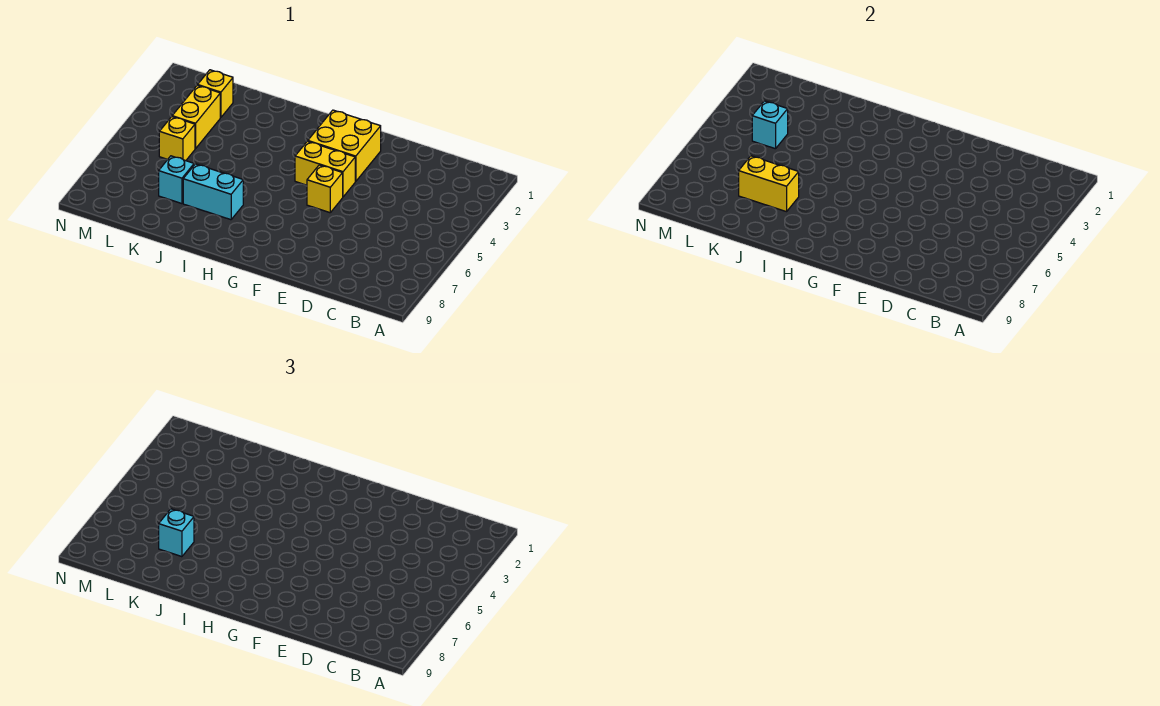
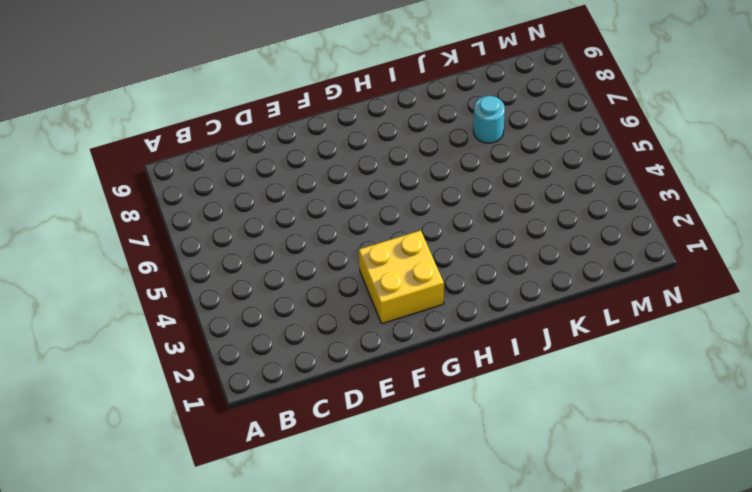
cyan round brick K7 level 1 -> cyan brick K7 level 1
none -> yellow brick F4:G4 level 1
none -> yellow brick F5 level 1

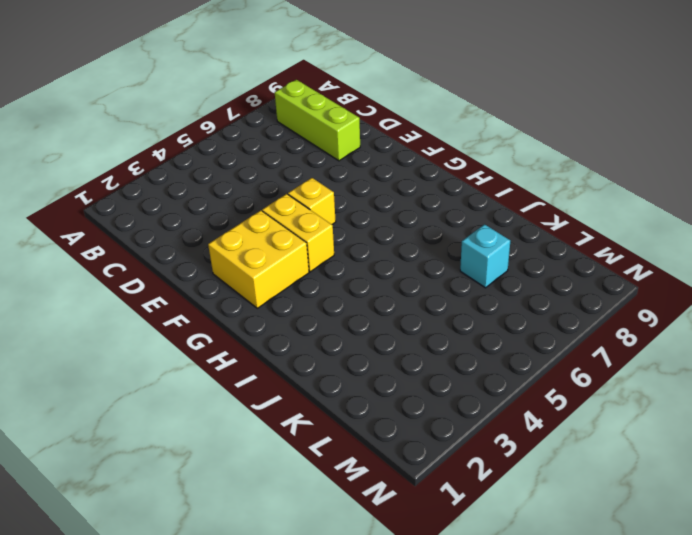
lime brick B8:D8 level 1 -> none
none -> cyan brick I7:J7 level 1
none -> yellow brick L2 level 1

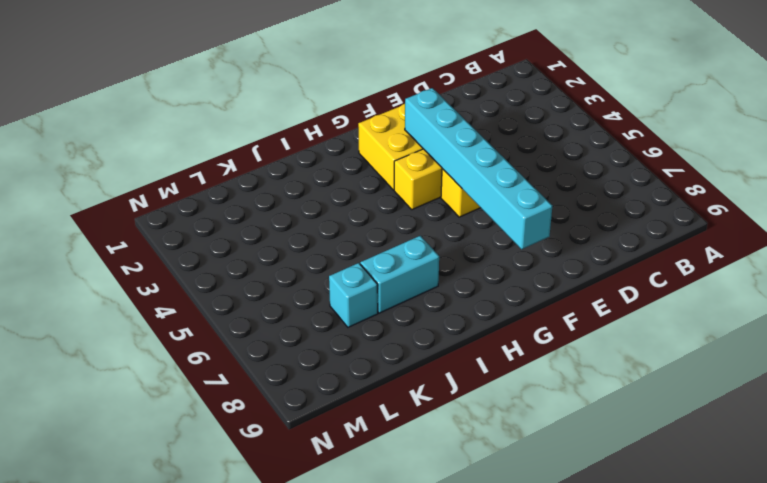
cyan brick F3:F8 level 2 -> none
none -> yellow brick L2 level 1
none -> yellow brick L3:L4 level 1

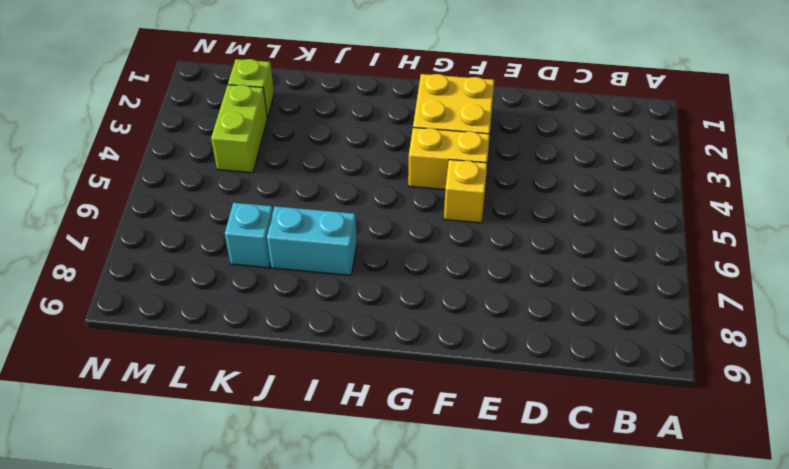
lime brick L2 level 1 -> yellow brick L2 level 1
lime brick L3:L4 level 1 -> yellow brick L3:L4 level 1
none -> yellow brick L5 level 1
none -> yellow brick J7:K7 level 2

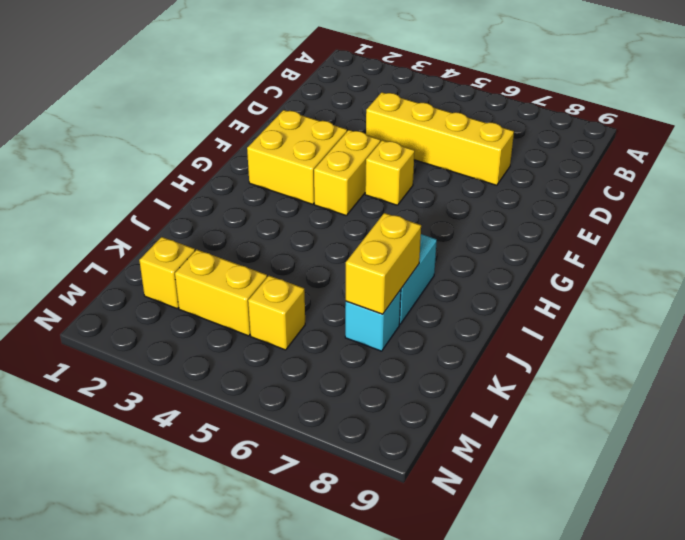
yellow brick D4:D7 level 1 -> none
none -> cyan brick L4 level 2
none -> cyan brick K7 level 3

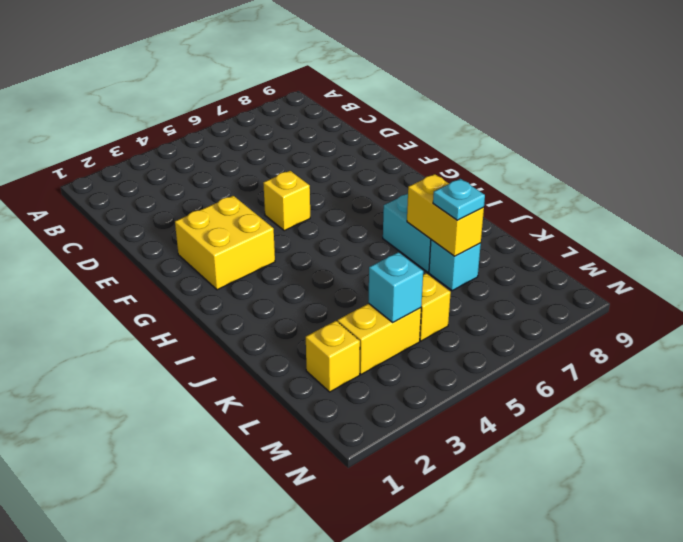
cyan plate K7 level 3 -> cyan brick K7 level 3
none -> yellow brick F4:G4 level 1

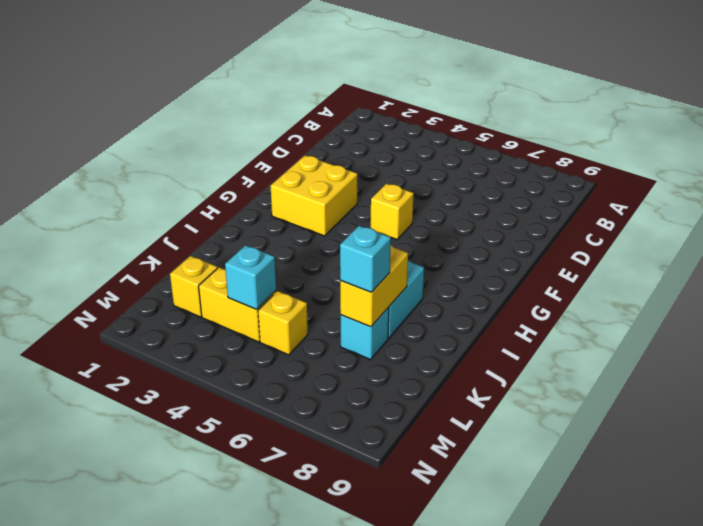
none -> yellow brick F4:G4 level 1

